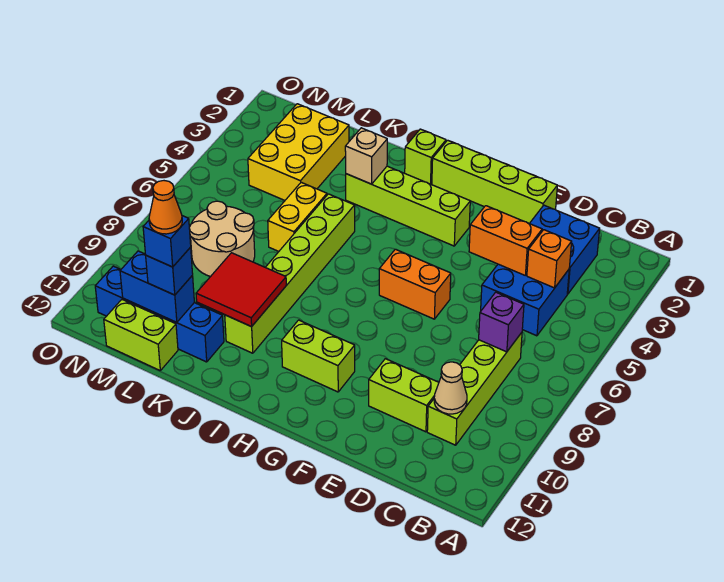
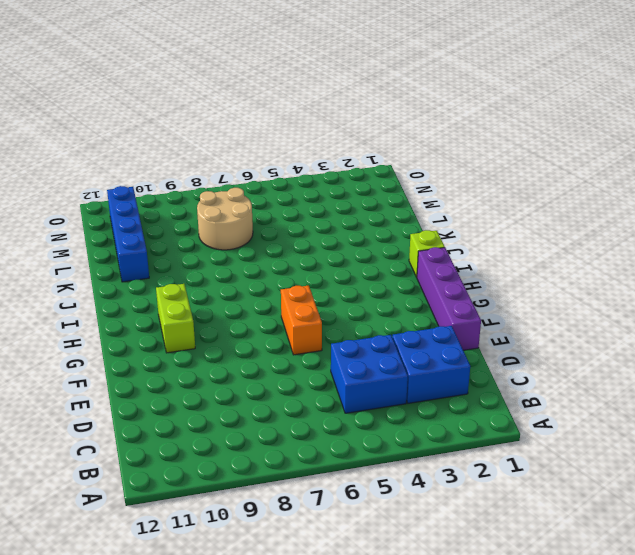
purple brick E1:H1 level 1 -> lime brick E1:H1 level 1
none -> lime brick C7:C10 level 1
none -> lime brick D10:E10 level 1
none -> lime brick G3:J3 level 1

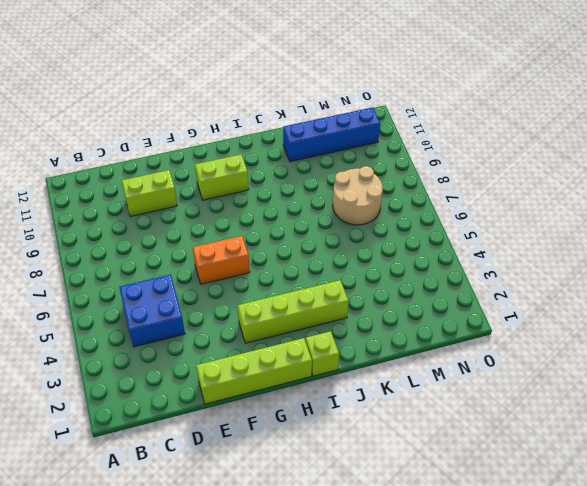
none -> blue brick C2:D3 level 1
none -> lime brick C7:C10 level 1
none -> lime brick J5:J10 level 1

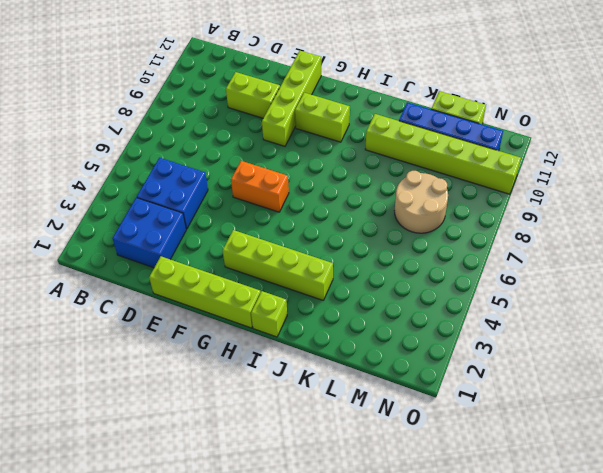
lime brick F9:F12 level 1 -> lime brick C7:C10 level 1
lime brick J10:O10 level 1 -> lime brick J5:J10 level 1
none -> yellow brick K5:K6 level 1
none -> yellow brick L2:M4 level 1
none -> orange brick C4 level 2

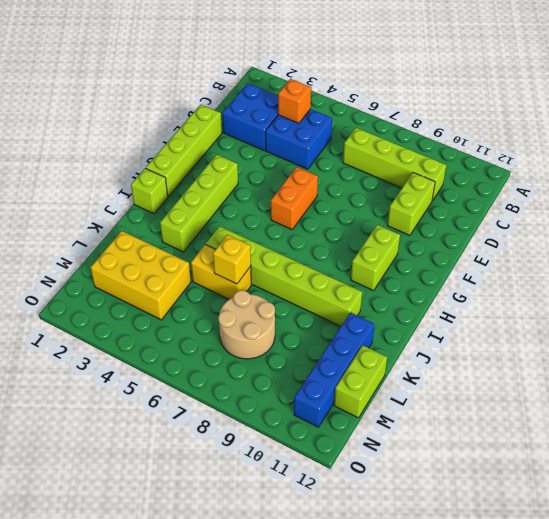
yellow brick K6 level 2 -> none
none -> purple brick C7 level 2
none -> tan cone C10 level 2
none -> orange brick D4:E4 level 2

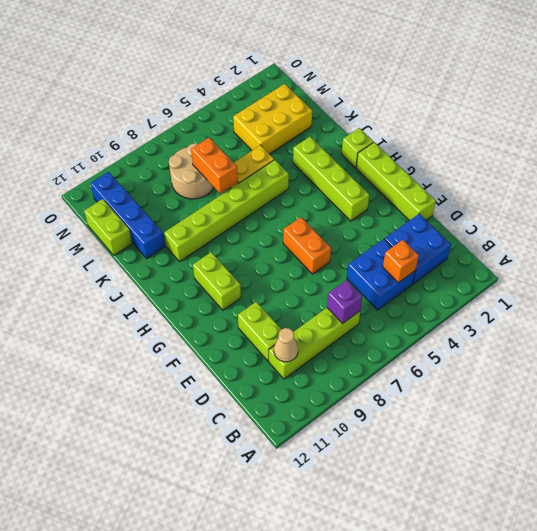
orange brick K7:L7 level 2 -> orange brick D4:E4 level 2
none -> tan brick J3 level 2
none -> red tile J9:K10 level 2
none -> blue brick L11:M11 level 2

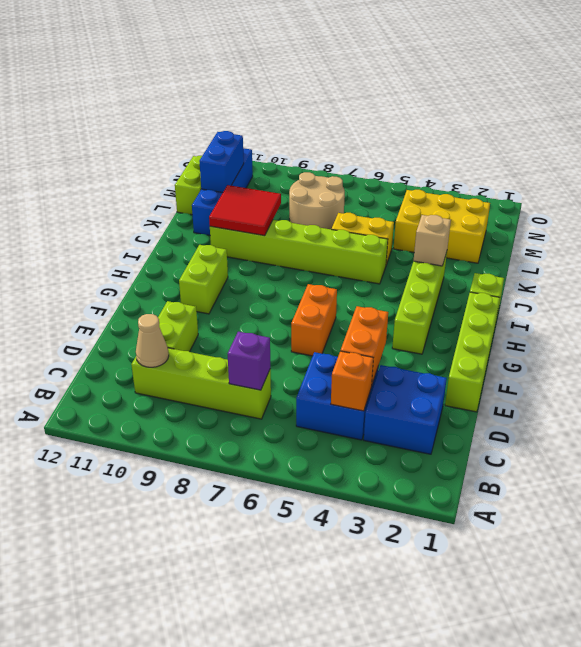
none -> blue brick L11 level 3
none -> blue brick L11 level 4
none -> orange cone L11 level 5

